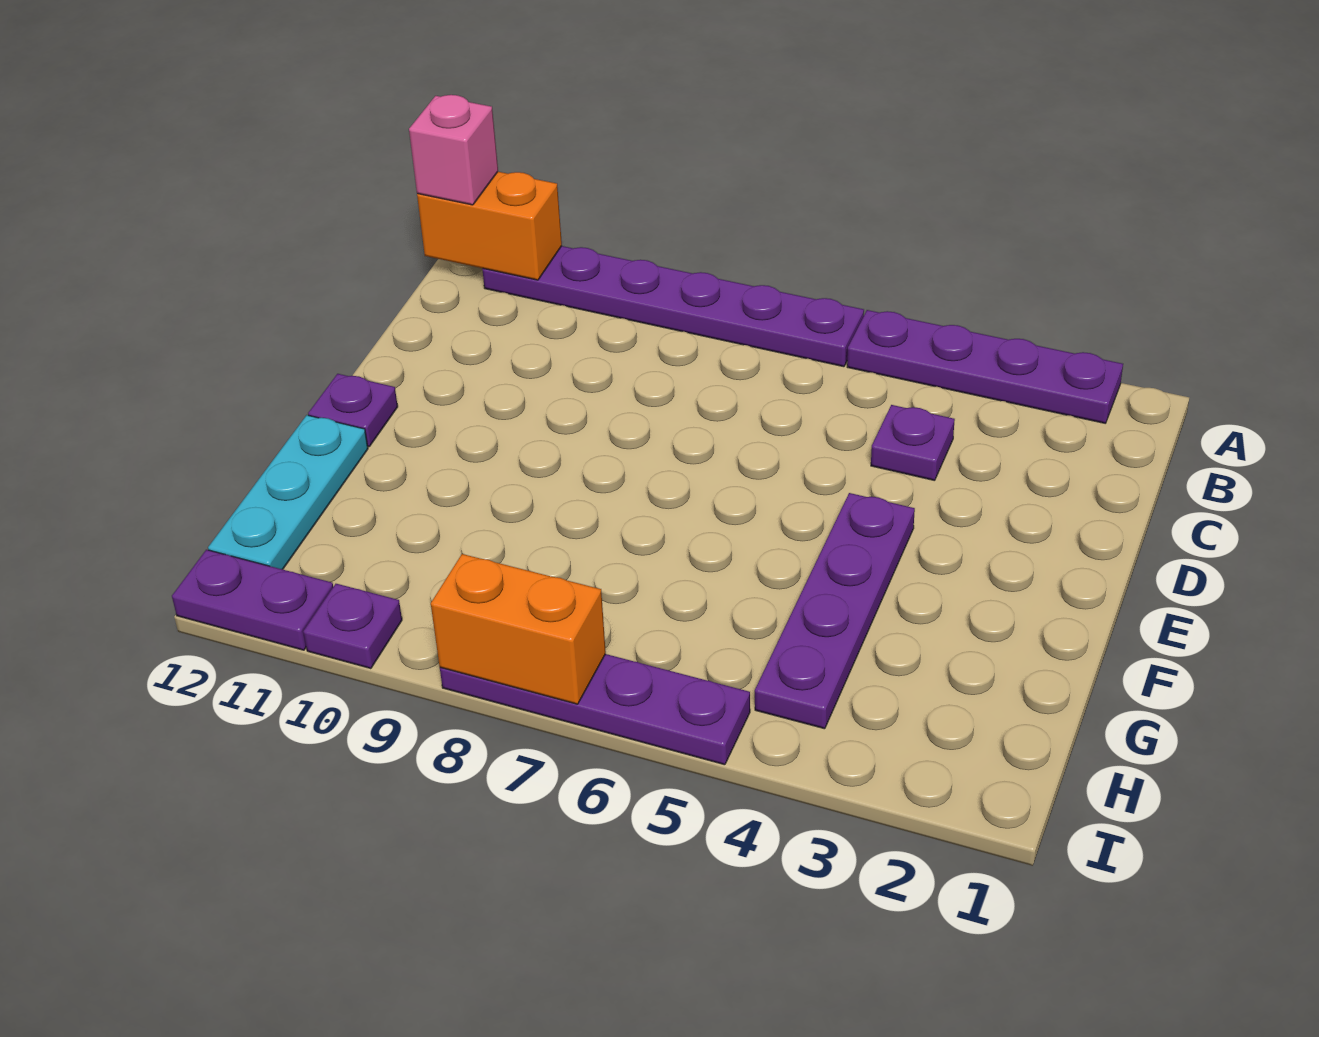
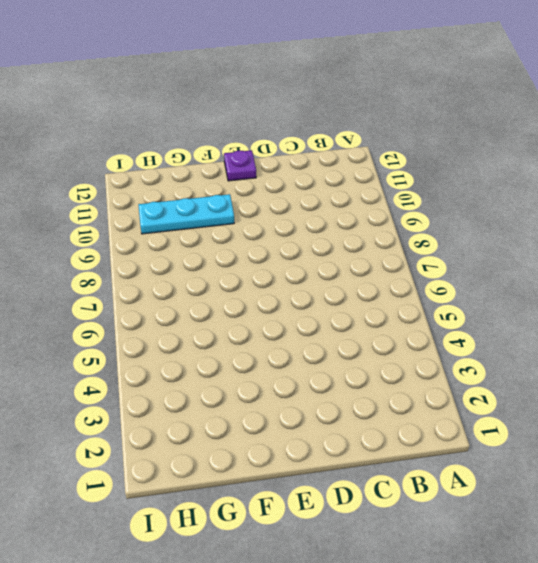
cyan plate F10:H10 level 1 -> cyan plate F12:H12 level 1
none -> purple plate A2:A5 level 1
none -> purple plate A6:A11 level 1
none -> purple plate C4 level 1

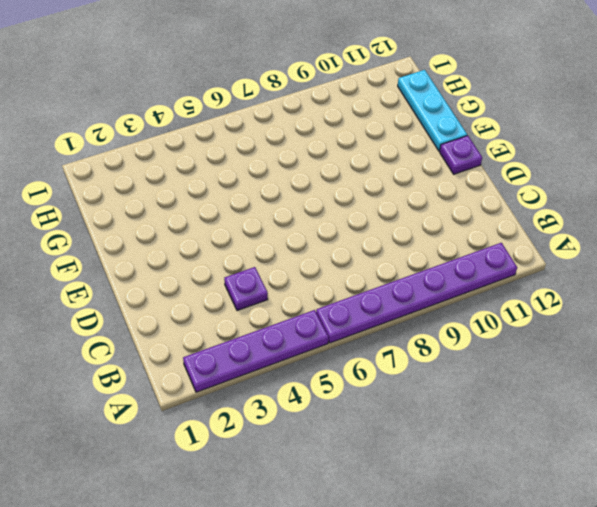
none -> purple plate E4:H4 level 1
none -> purple plate I5:I8 level 1
none -> purple plate I10 level 1

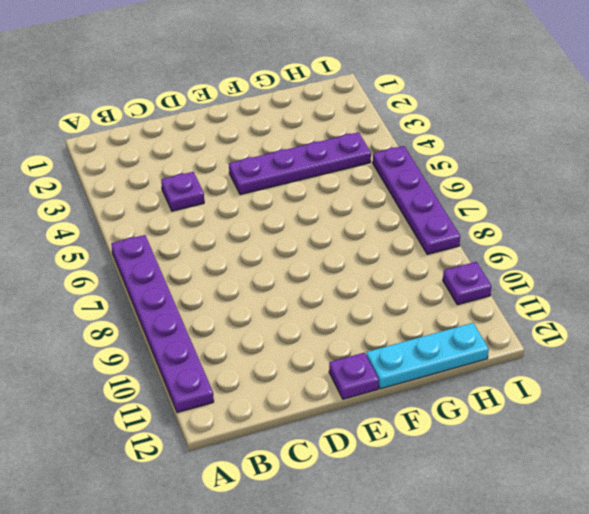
none -> purple plate A2:A5 level 1
none -> purple plate I11:I12 level 1
none -> orange brick A11:A12 level 2

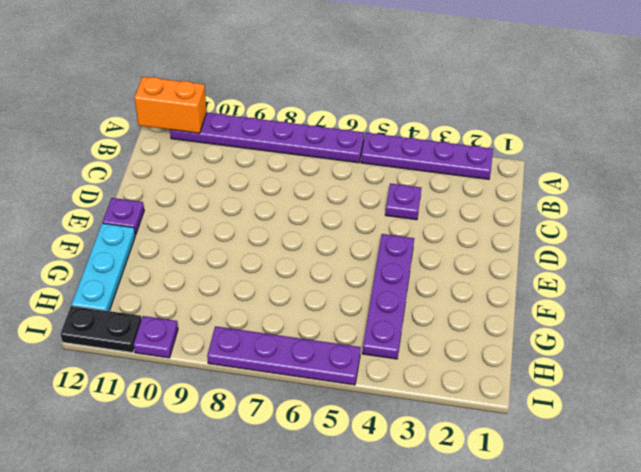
black plate I11:I12 level 1 -> purple plate I11:I12 level 1
none -> orange brick I7:I8 level 2
none -> pink brick A12 level 3

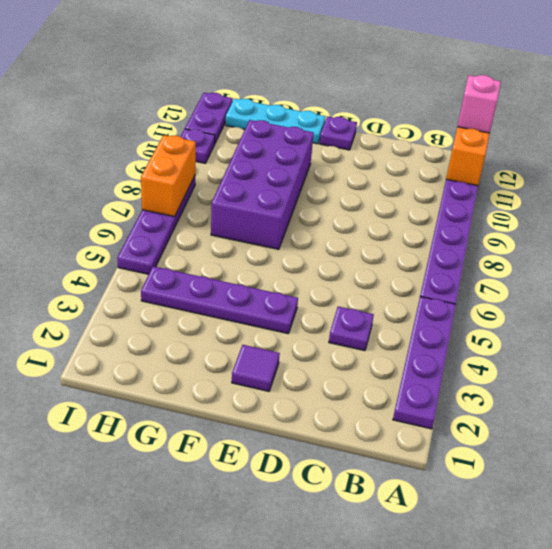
purple tile E2 level 1 -> none
purple brick F7:G10 level 1 -> none

